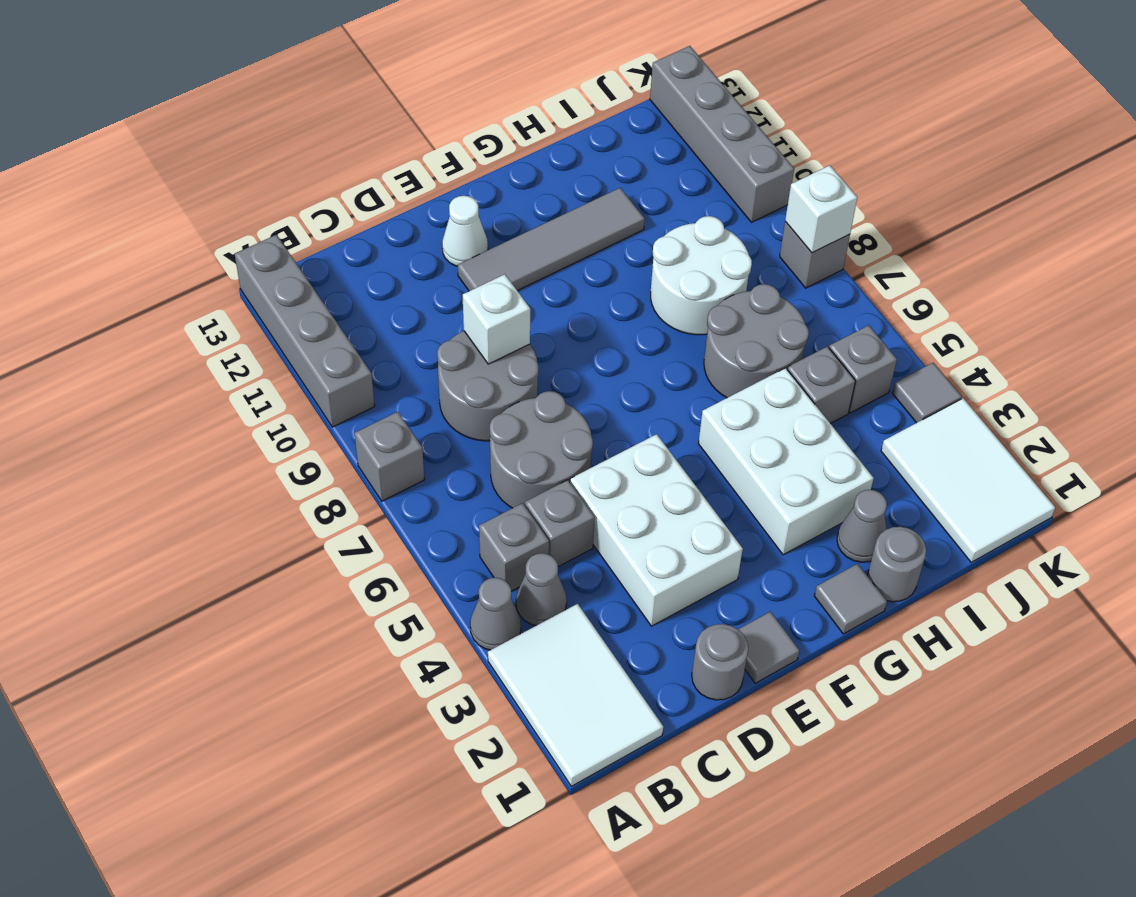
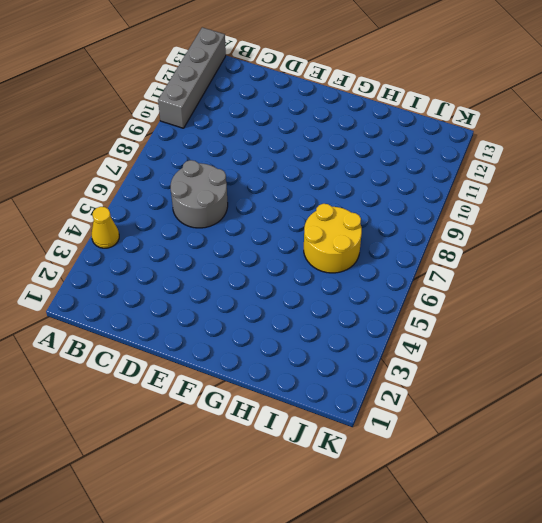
yellow cone A4 level 1 -> grey cone A4 level 1
yellow round brick H6:I7 level 1 -> grey round brick H6:I7 level 1
none -> white tile A1:B3 level 1
none -> grey brick A8 level 1
none -> grey cone B4 level 1

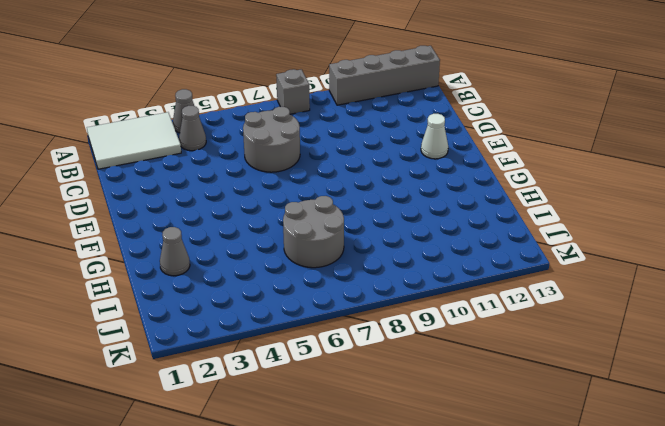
none -> grey brick B5 level 1
none -> grey brick C5 level 1
none -> grey round brick C8:D9 level 1

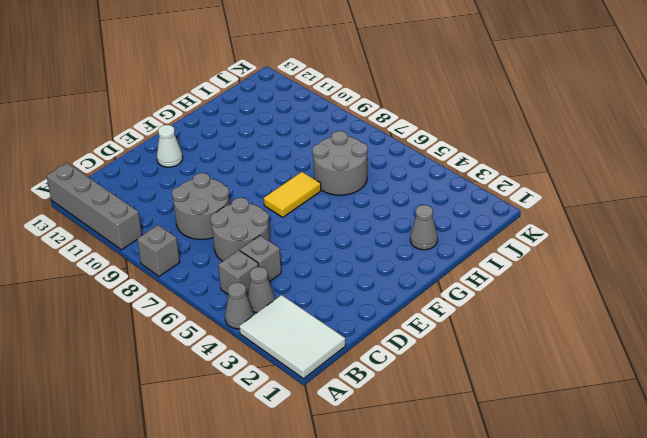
yellow tile F7:G7 level 1 -> none
none -> grey round brick D1 level 1
none -> white brick D3:E5 level 1
none -> grey tile E1 level 1

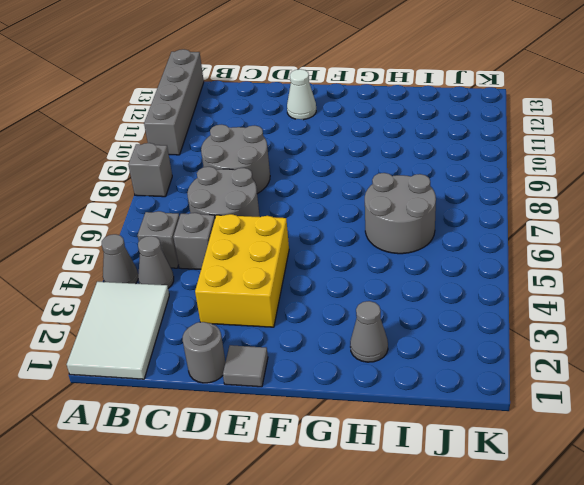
yellow brick D3:E5 level 1 -> white brick D3:E5 level 1
none -> grey tile E11:H11 level 1
none -> grey tile G1 level 1
none -> white brick G3:H5 level 1

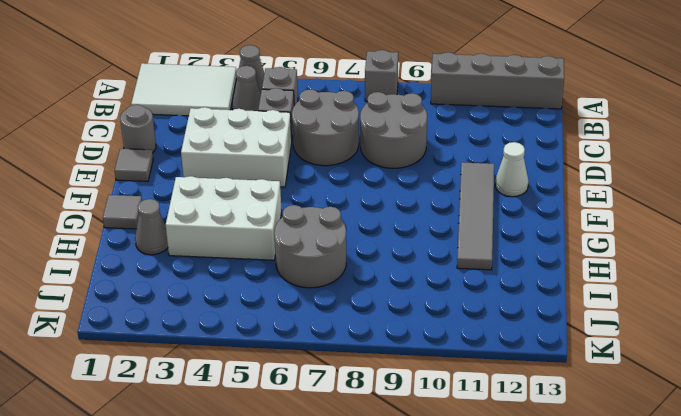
none -> grey round brick H1 level 1
none -> white round brick H8:I9 level 1
none -> grey brick I5 level 1

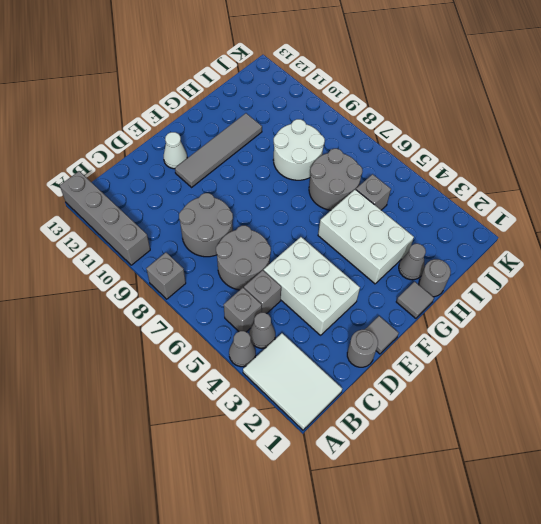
none -> white tile J1:K3 level 1
none -> grey brick J5 level 1
none -> grey tile K4 level 1

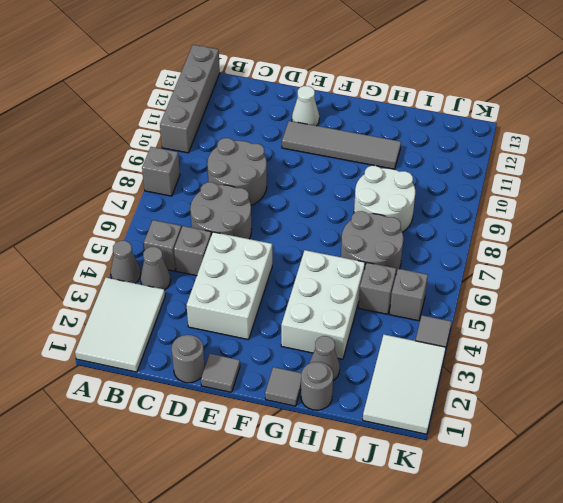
none -> grey brick K8 level 1
none -> grey brick K10:K13 level 1
none -> white brick D9 level 2

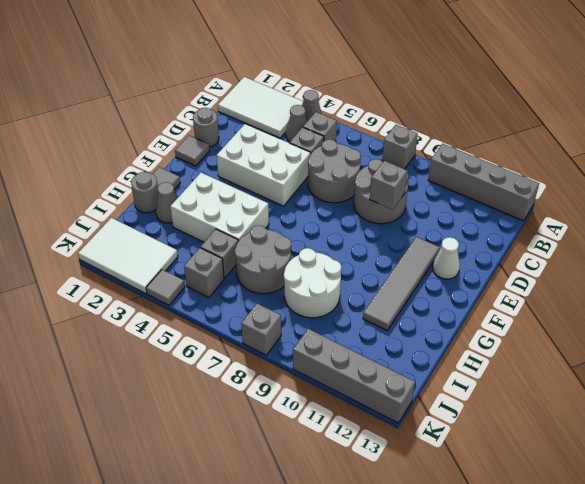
grey brick D9 level 2 -> white brick D9 level 2
none -> white brick K8 level 2

